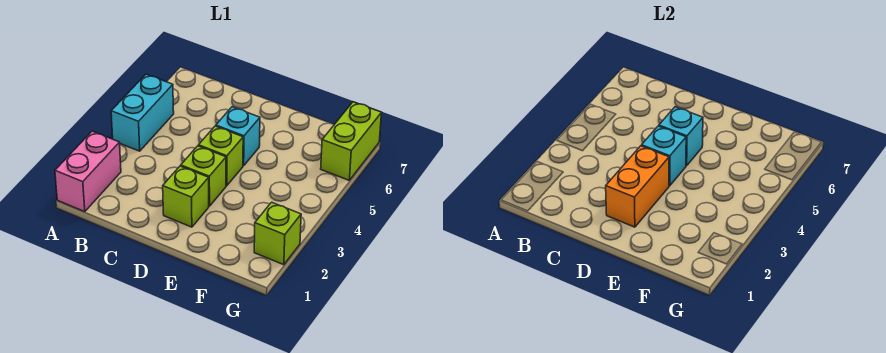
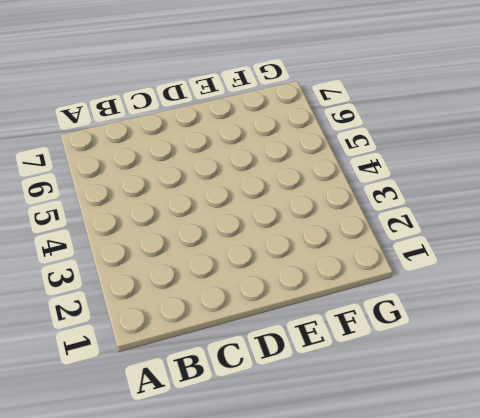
none -> pink brick A1:A2 level 1
none -> cyan brick A4:A5 level 1

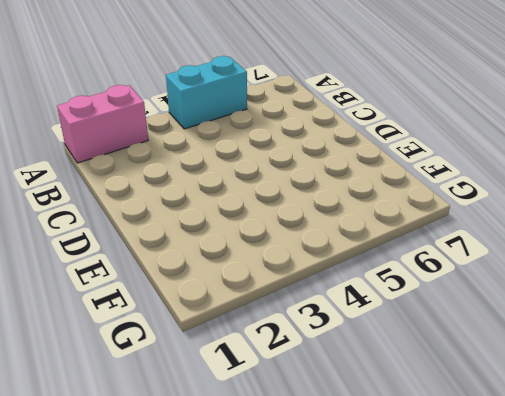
none -> lime brick D2 level 1
none -> lime brick D3 level 1

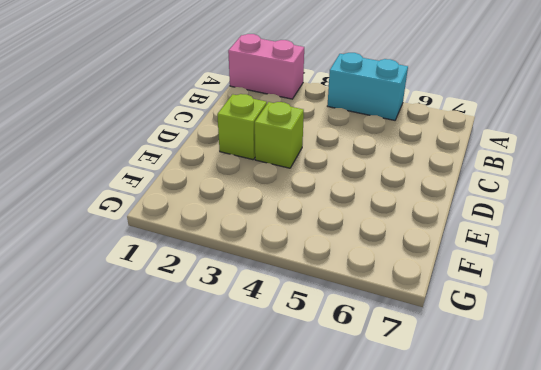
none -> lime brick D4 level 1
none -> cyan brick D5 level 1

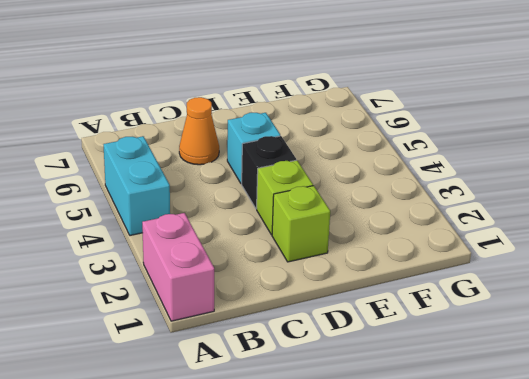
orange cone C6 level 1 -> none
black brick D4 level 1 -> lime brick D4 level 1
none -> lime brick G2 level 1
none -> lime brick G6:G7 level 1

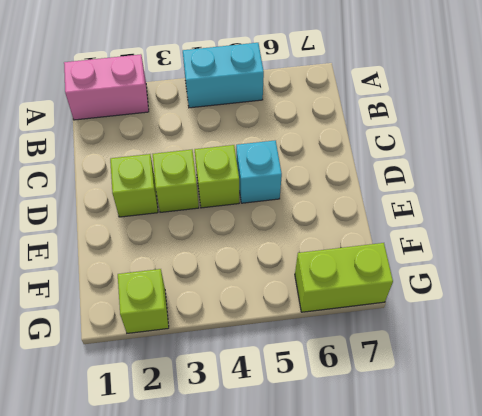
none -> orange brick D2:D3 level 2
none -> cyan brick D4 level 2

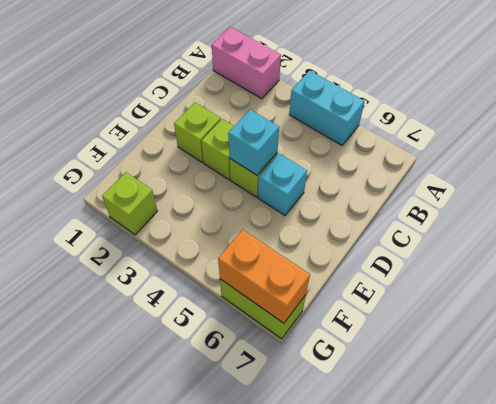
orange brick G6:G7 level 2 -> orange brick D2:D3 level 2
none -> cyan brick D5 level 2

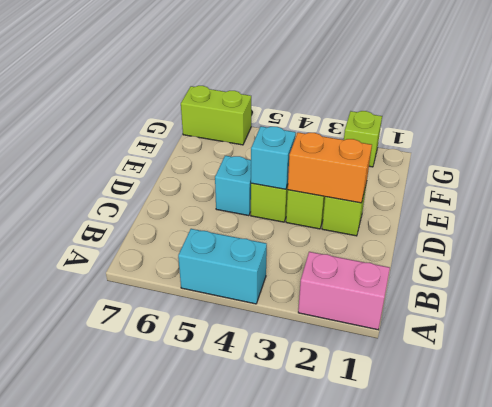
none -> cyan brick D5 level 2

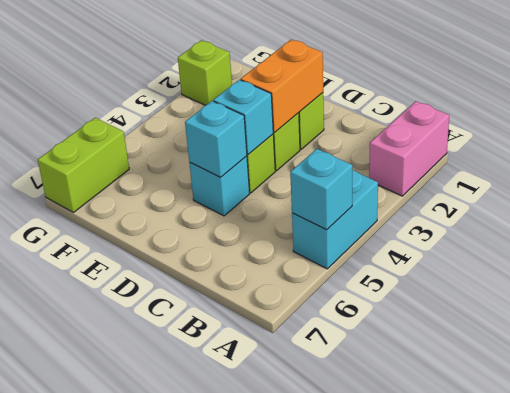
cyan brick A5 level 2 -> none

